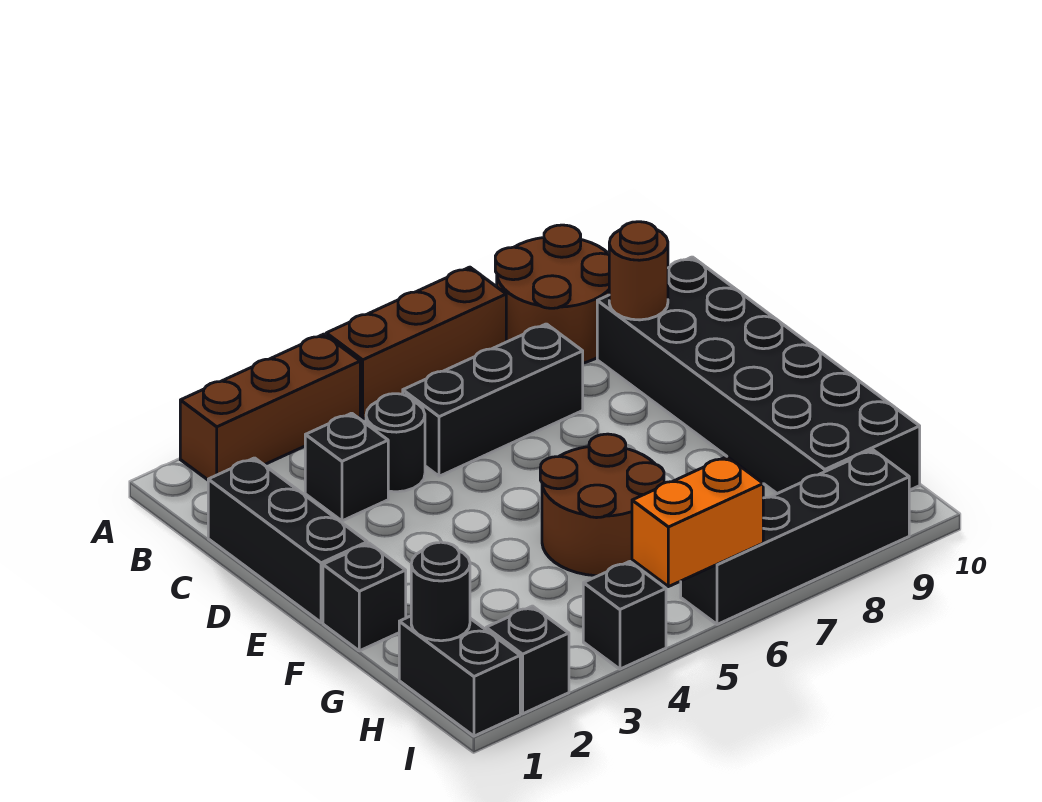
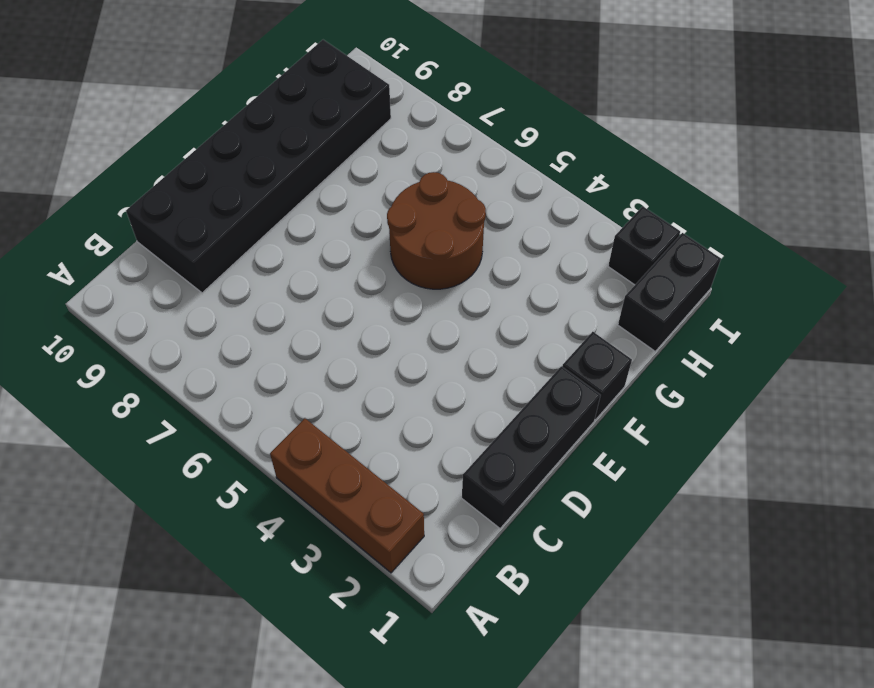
none -> brown brick A5:A7 level 1
none -> brown round brick A8:B9 level 1
none -> black brick C3 level 1

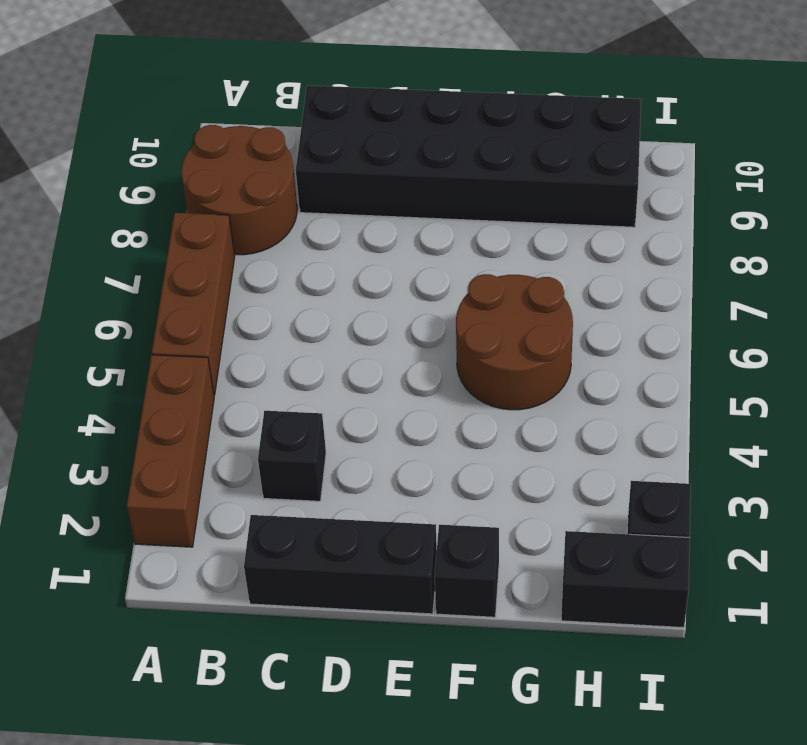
none -> black round brick C4 level 1
none -> black brick C5:C7 level 1
none -> black brick I4 level 1

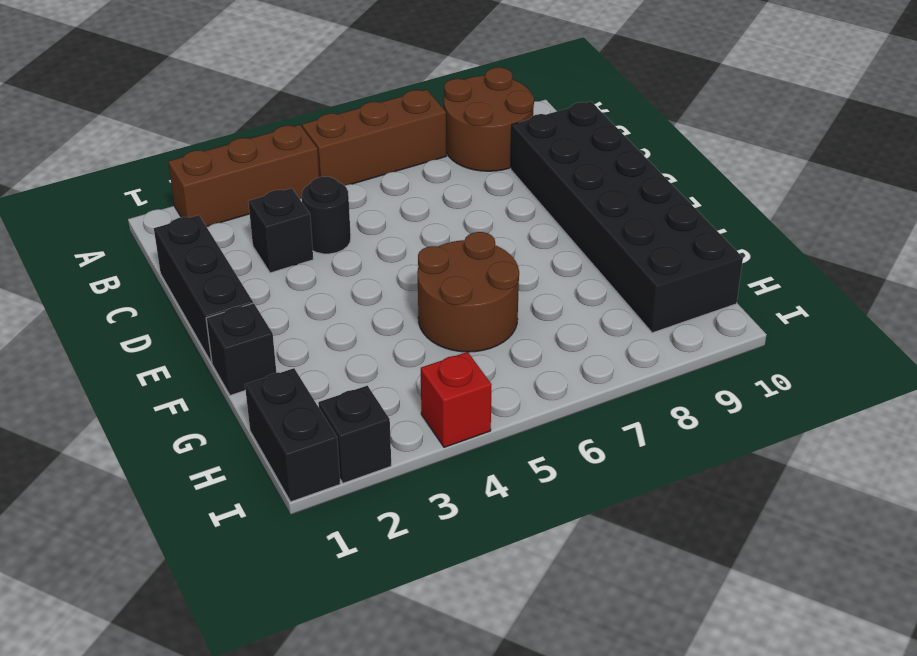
red brick I4 level 1 -> black brick I4 level 1
none -> black brick C5:C7 level 1
none -> black brick I6:I9 level 1
none -> brown round brick C9 level 2

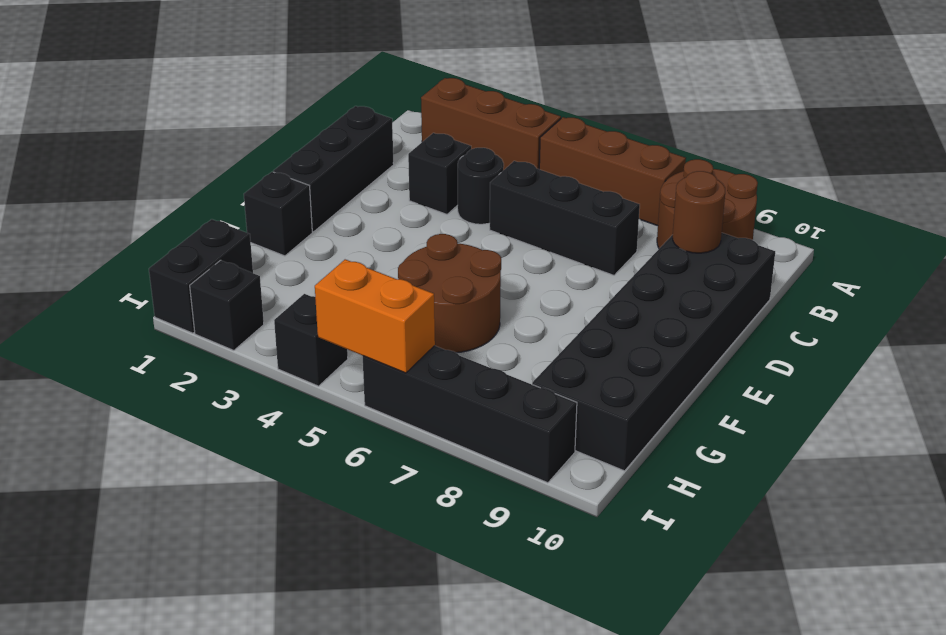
none -> black round brick H1 level 2

